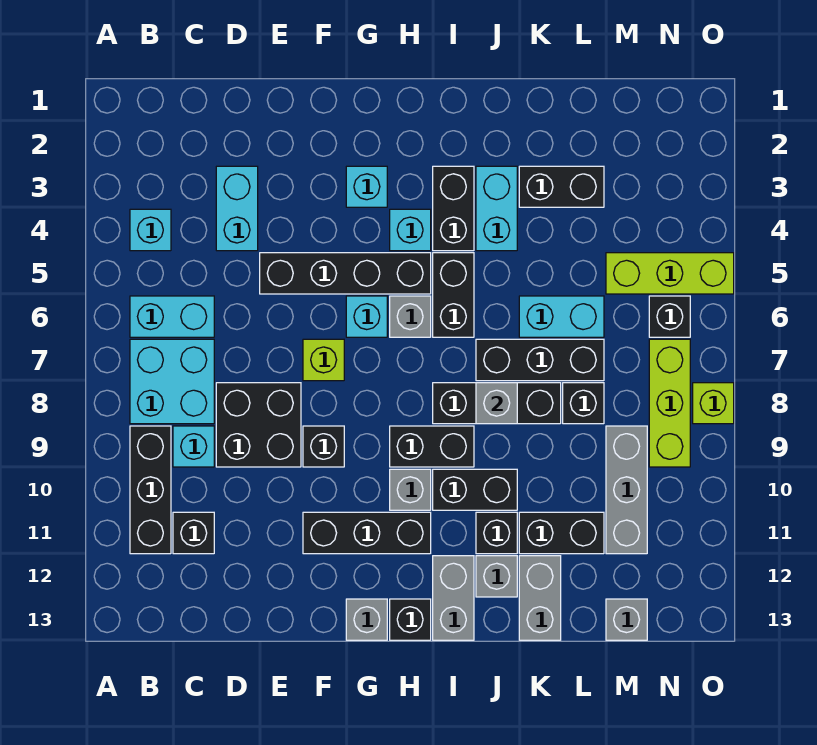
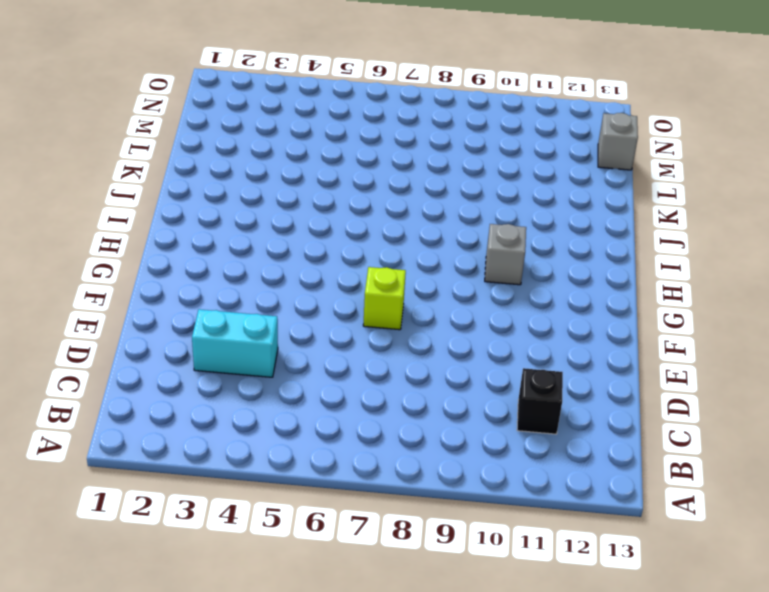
none -> cyan brick B4 level 1
none -> cyan brick B6:C6 level 1
none -> cyan brick B7:C8 level 1
none -> black brick B9:B11 level 1

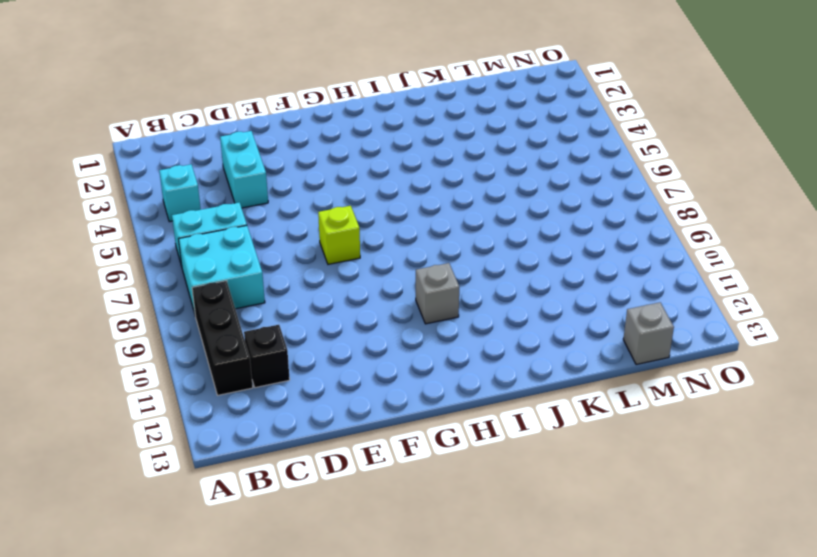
none -> cyan brick C9 level 1
none -> black brick D8:E9 level 1
none -> black brick E5:H5 level 1
none -> black brick F9 level 1

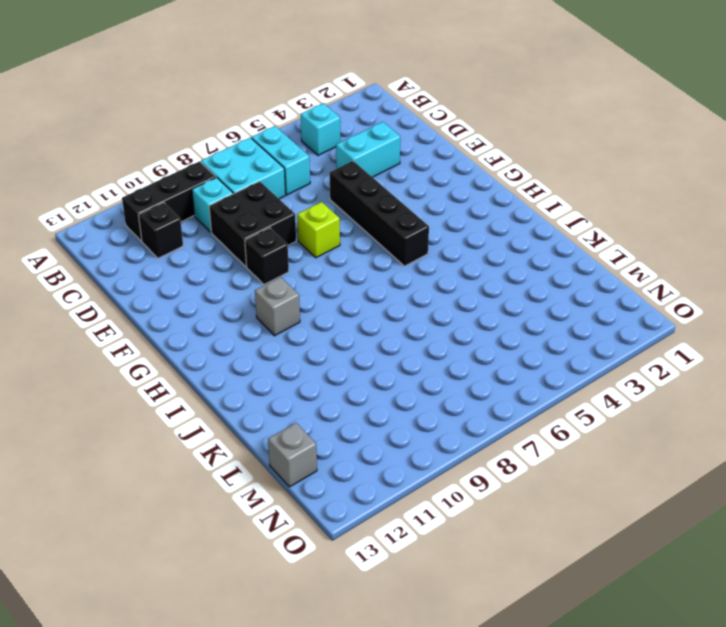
none -> black brick F11:H11 level 1
none -> cyan brick G3 level 1
none -> cyan brick G6 level 1
none -> grey brick G13 level 1

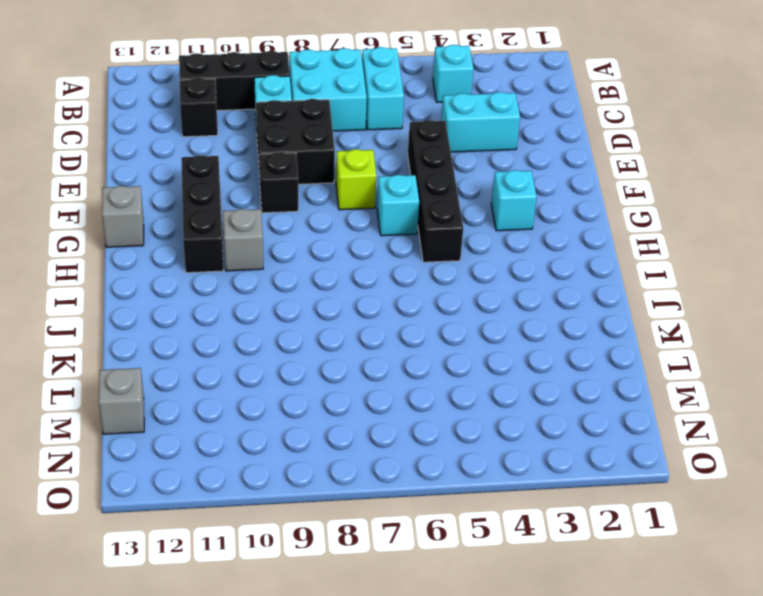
none -> cyan brick H4 level 1
none -> grey brick H6 level 1
none -> black brick H9:I9 level 1
none -> black brick H13 level 1

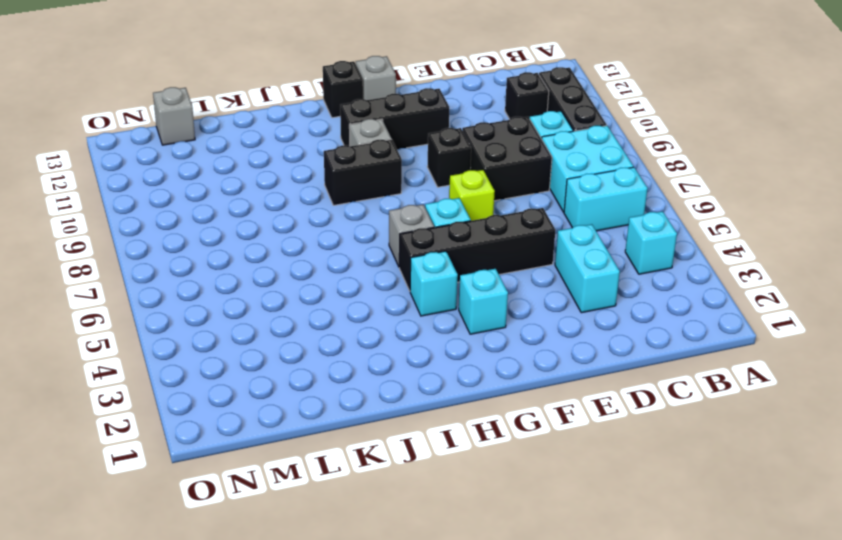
none -> black brick I3:I4 level 1
none -> black brick I5:I6 level 1
none -> black brick I8:K8 level 1
none -> black brick I10:J10 level 1

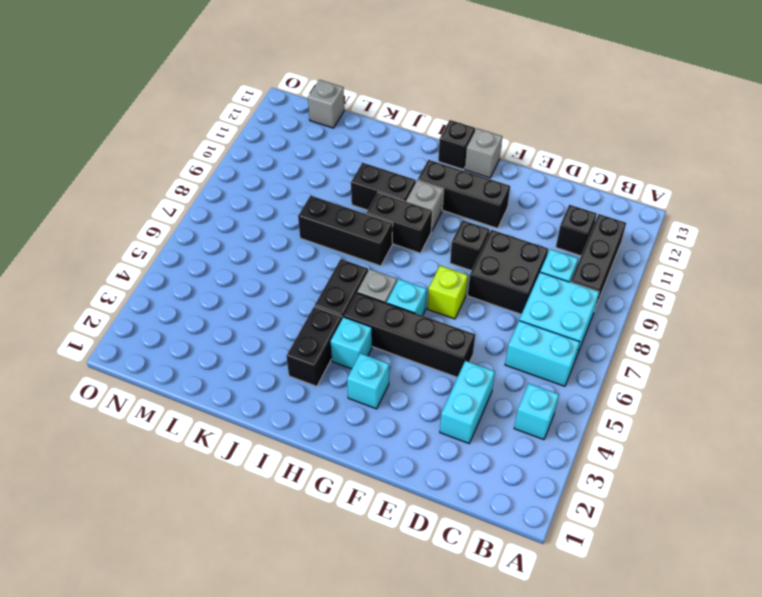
none -> grey brick I12:I13 level 1
none -> cyan brick J3:J4 level 1
none -> black brick J7:L7 level 1
none -> black brick J11 level 1

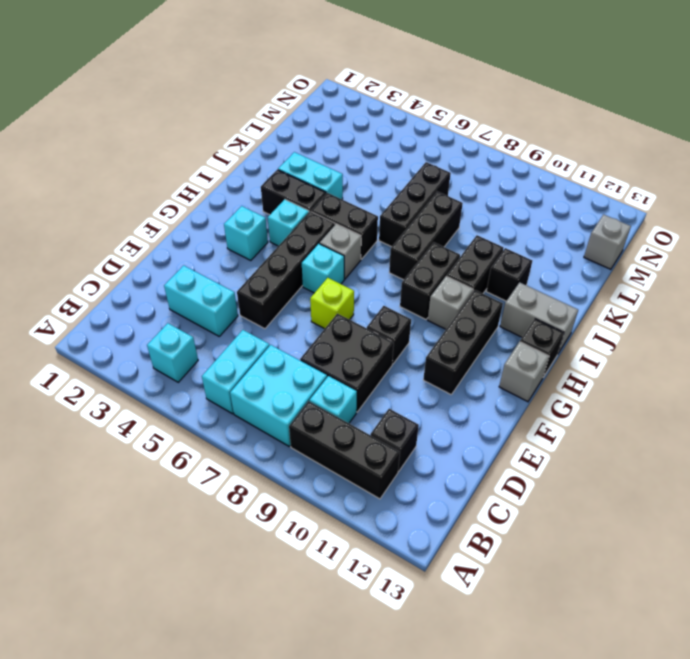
none -> grey brick J12 level 1
none -> black brick K3:L3 level 1
none -> cyan brick K6:L6 level 1
none -> black brick K11:L11 level 1

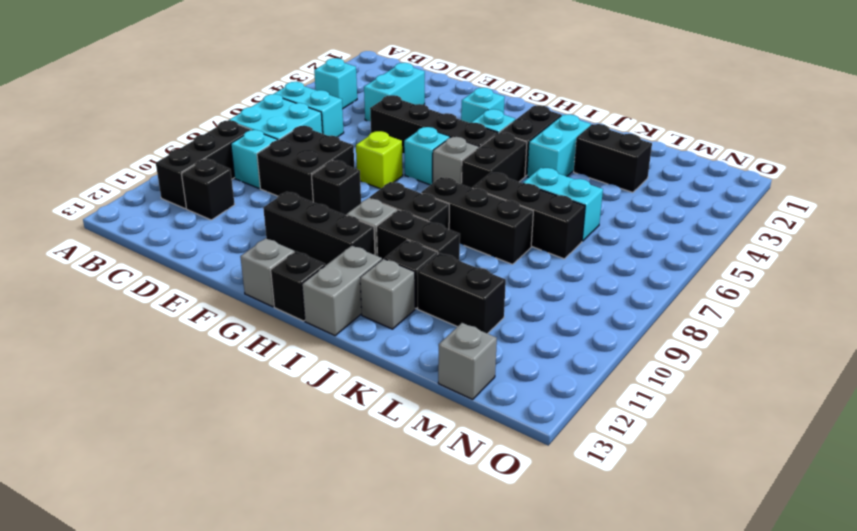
none -> grey brick K12:K13 level 1
none -> black brick L8 level 1
none -> lime brick M5:O5 level 1
none -> grey brick M9:M11 level 1

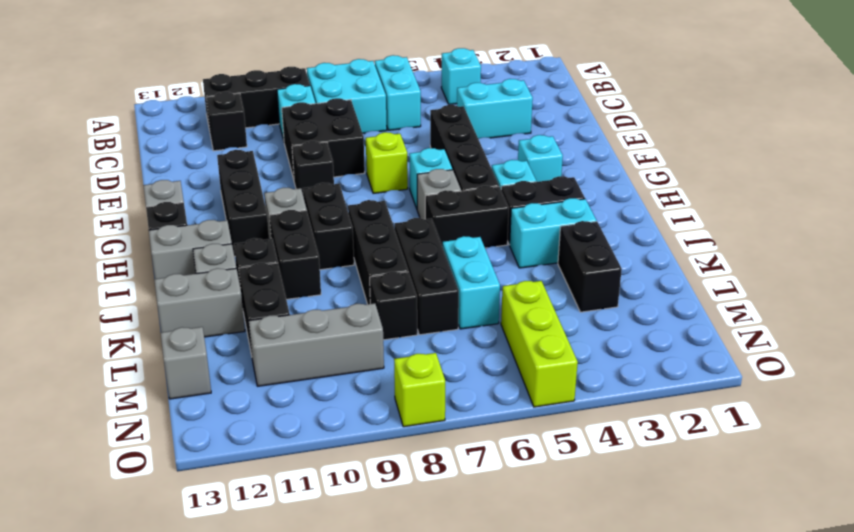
none -> black brick N6 level 1
none -> lime brick N7:N9 level 1
none -> grey brick J8 level 2

